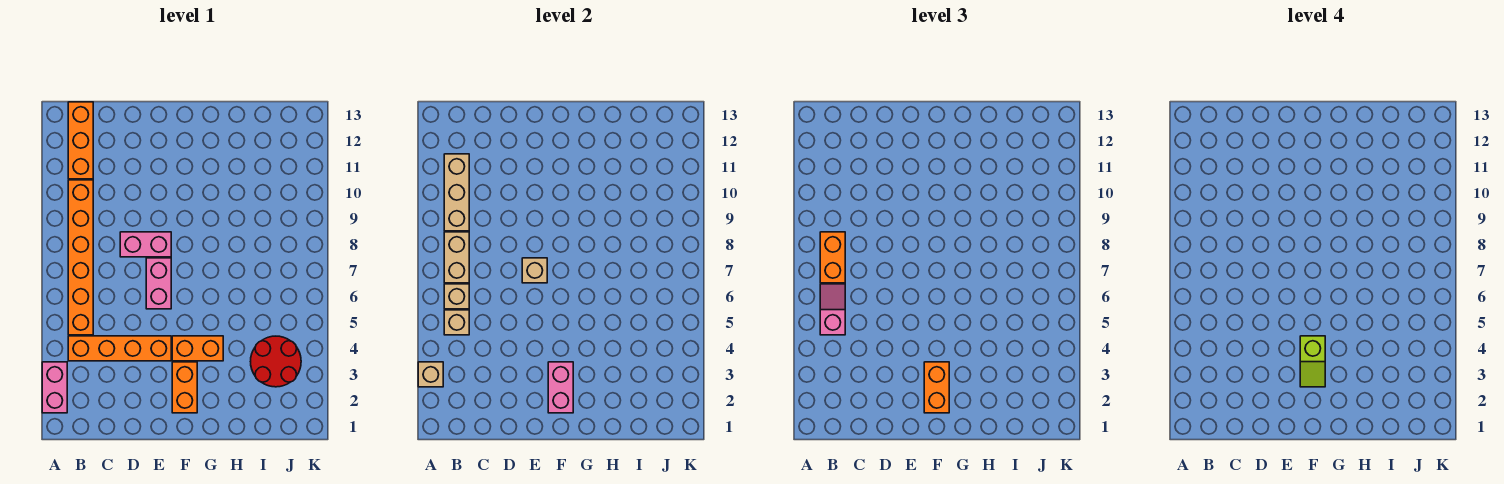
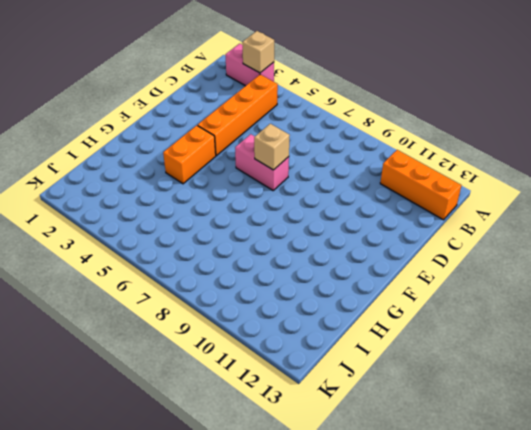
none -> orange brick B5:B10 level 1
none -> pink brick D8:E8 level 1
none -> orange brick F2:F3 level 1

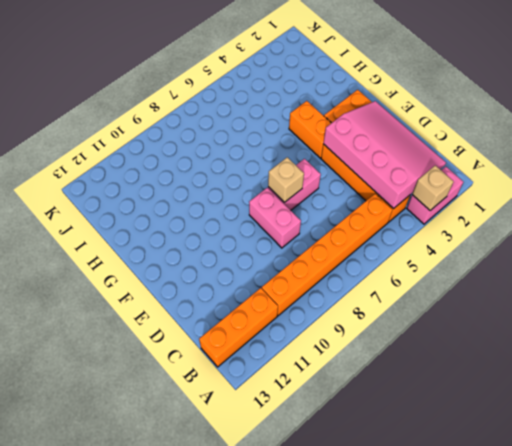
pink slope B2:E4 level 2 top 4 -> none
none -> red round brick I3:J4 level 1
none -> tan brick B5 level 2
none -> tan brick B6 level 2

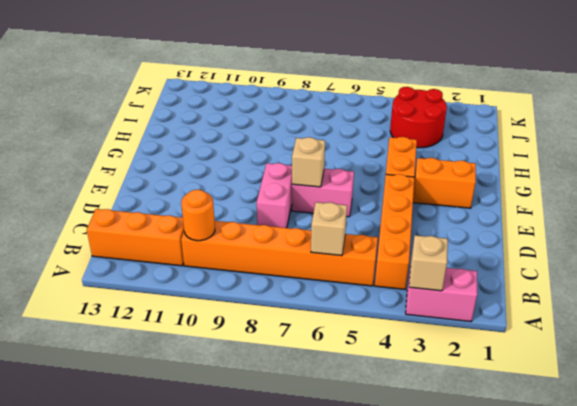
orange round brick B10 level 2 -> tan brick B9:B11 level 2
none -> tan brick B5 level 2
none -> tan brick B7:B8 level 2
none -> pink brick F2:F3 level 2

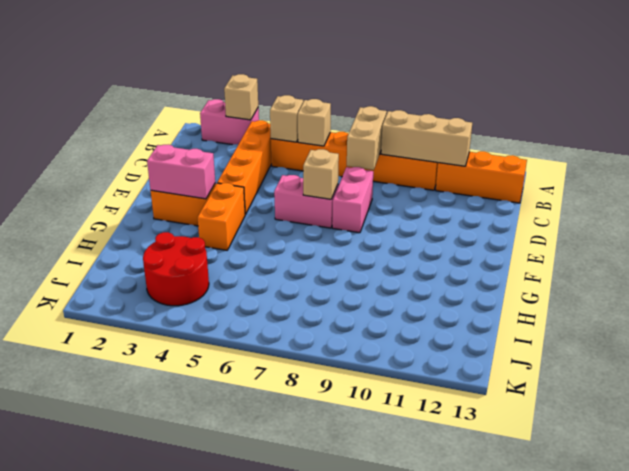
tan brick B8:C8 level 2 -> tan brick B7:B8 level 2
none -> pink slope B5:B6 level 3 top 5
none -> orange brick B7:B8 level 3
none -> orange brick F2:F3 level 3

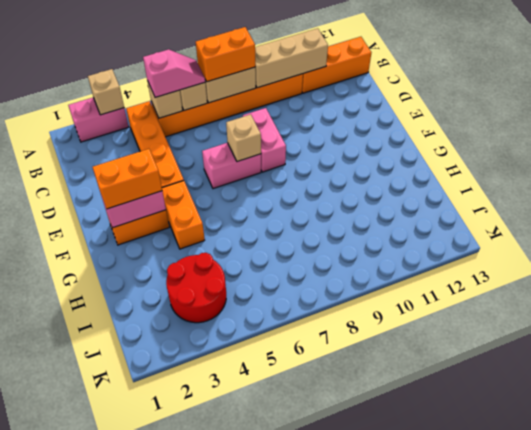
none -> lime slope F3:F4 level 4 top 4

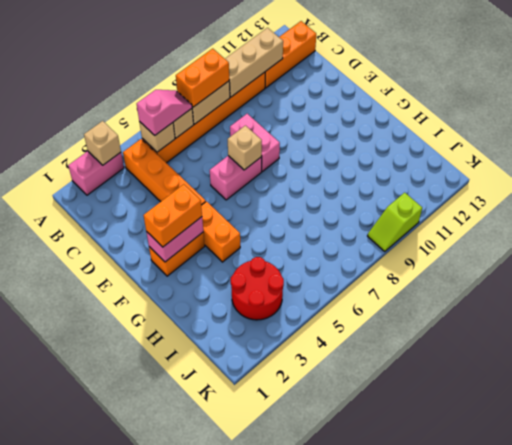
lime slope K9:K10 level 1 top 10 -> lime slope F3:F4 level 4 top 4

